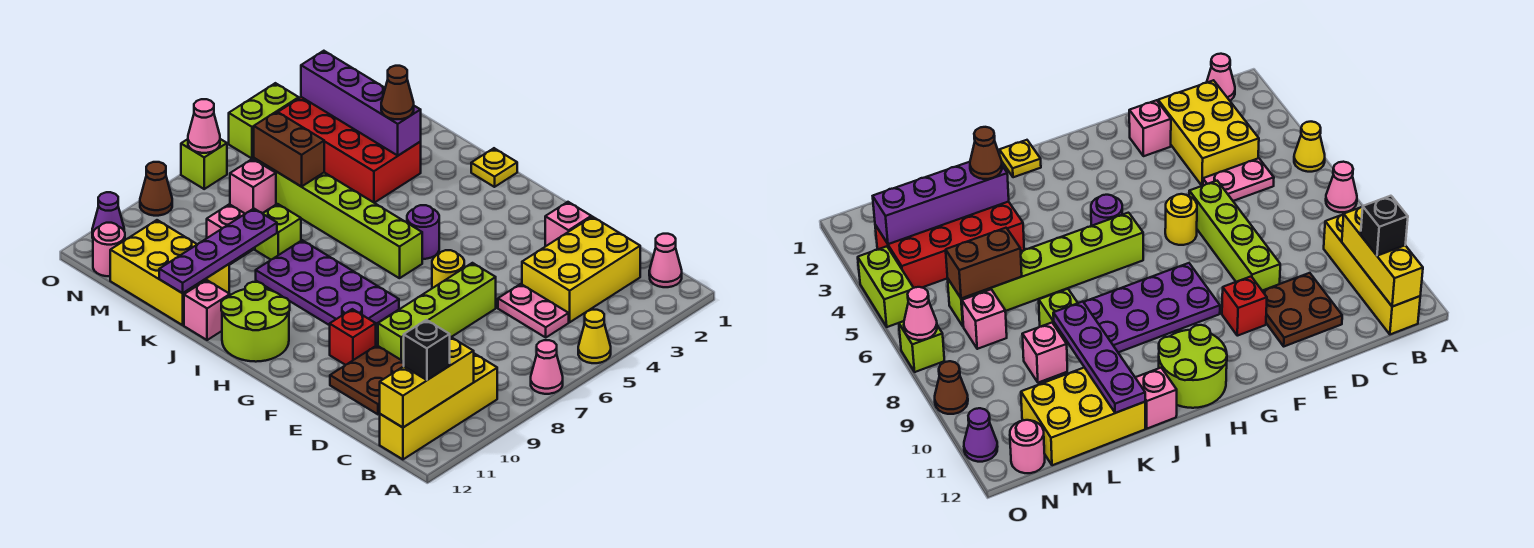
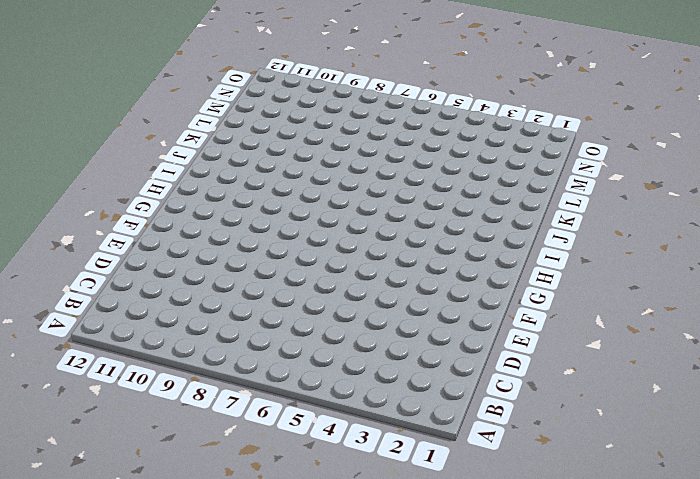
none -> yellow cone A5 level 1
none -> pink cone A7 level 1
none -> pink cone B1 level 1
none -> yellow brick B9:B12 level 1

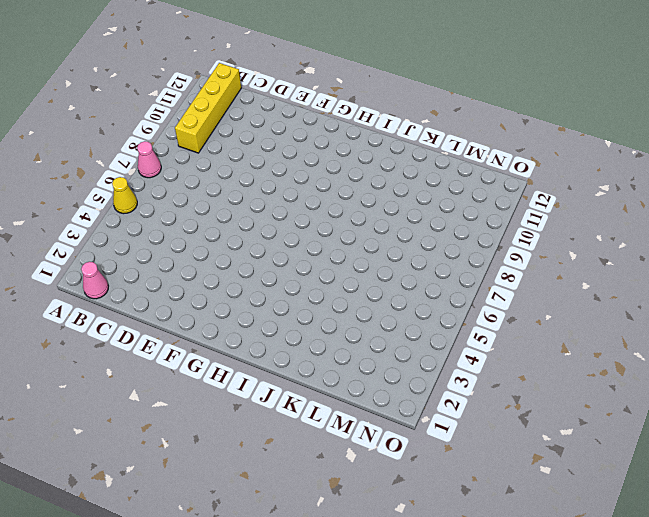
none -> yellow brick C2:D4 level 1
none -> pink plate C5:D5 level 1
none -> brown plate D10:E11 level 1
none -> pink brick E2 level 1

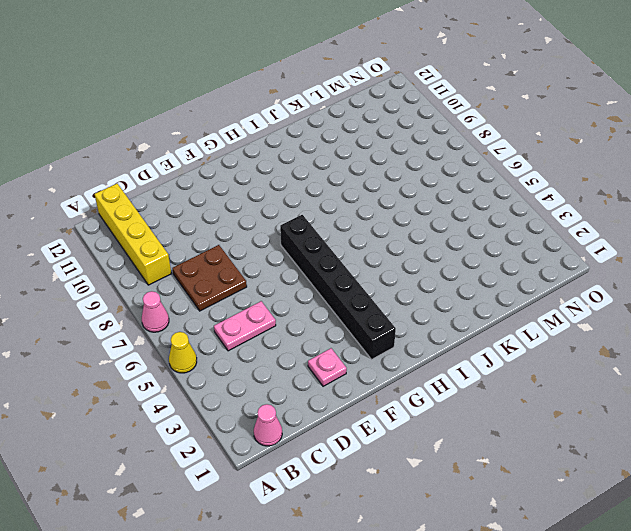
brown plate C7:D8 level 1 -> brown plate D10:E11 level 1
pink plate E2 level 1 -> pink brick E2 level 1
black brick G2:G7 level 1 -> none
none -> yellow brick C2:D4 level 1
none -> lime brick E6:E9 level 1
none -> yellow round brick F6 level 1
none -> red brick F10 level 1

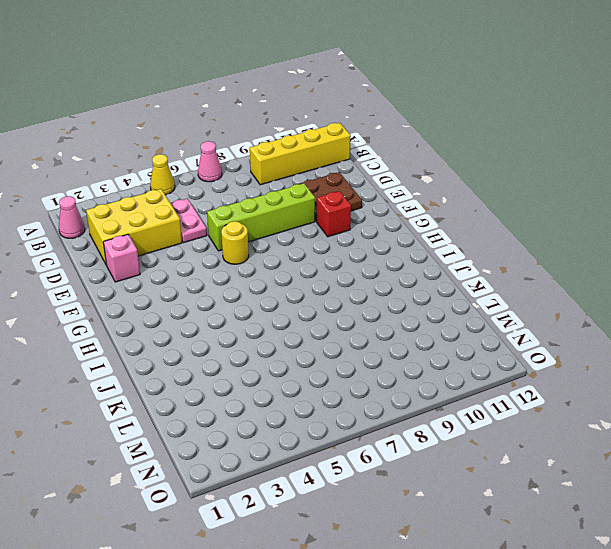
none -> purple plate G8:J9 level 1
none -> purple round brick H5 level 1
none -> lime brick H6:M6 level 1
none -> lime round brick H11:I12 level 1

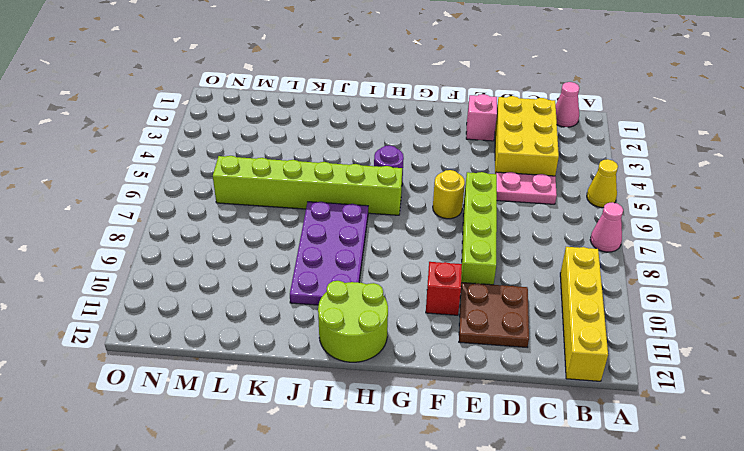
purple plate I7:J10 level 1 -> purple plate G8:J9 level 1
none -> yellow plate I1 level 1
none -> pink brick J12 level 1
none -> red brick K3:N4 level 1
none -> lime brick K8 level 1

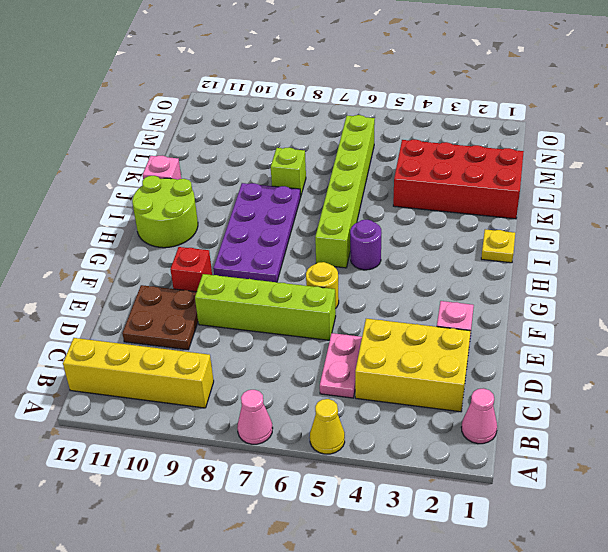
red brick K1:L4 level 1 -> red brick K3:N4 level 1
none -> yellow brick K11:M12 level 1
none -> pink brick L9 level 1
none -> pink brick M7 level 1
none -> pink round brick N12 level 1

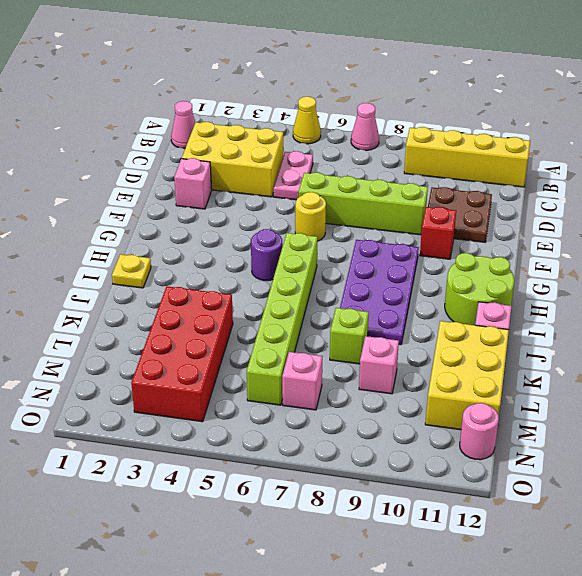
none -> lime brick O4:O5 level 1
none -> lime brick O7 level 1
none -> brown cone O9 level 1
none -> purple cone O11 level 1

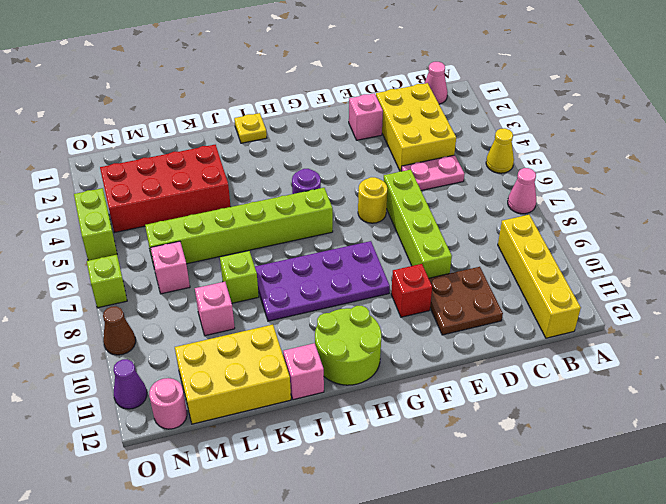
none -> yellow brick B10:B12 level 2
none -> purple brick K3:N3 level 2
none -> purple plate K9:K12 level 2
none -> brown brick L6:M6 level 2

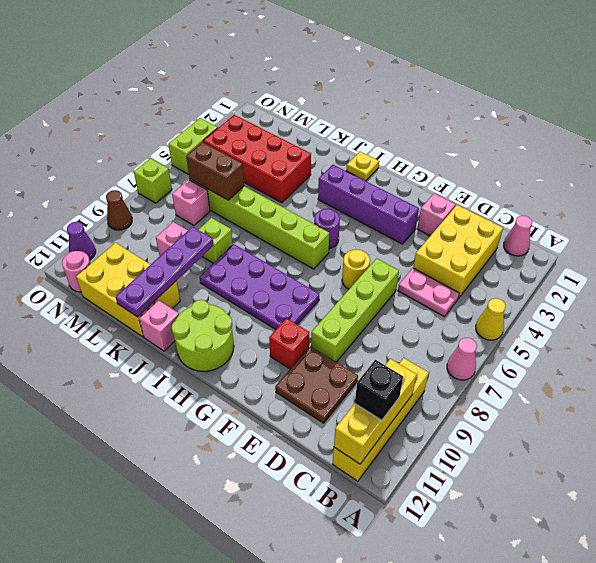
purple brick F3:I3 level 1 -> purple brick K3:N3 level 2
none -> pink cone O7 level 2
none -> brown cone K3 level 3

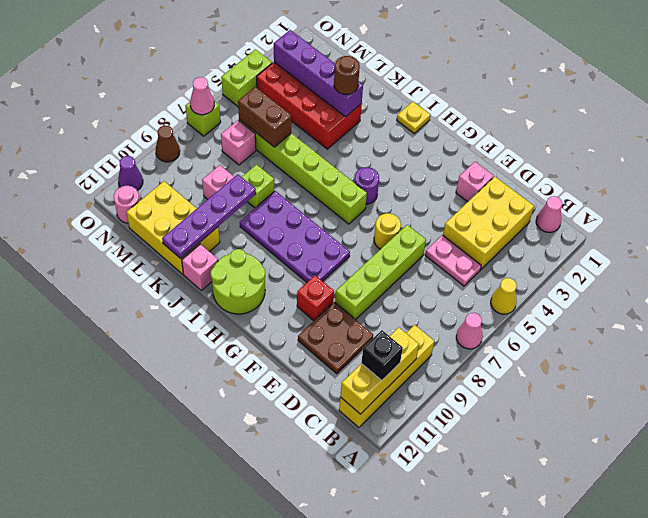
brown round brick K3 level 3 -> brown cone K3 level 3

